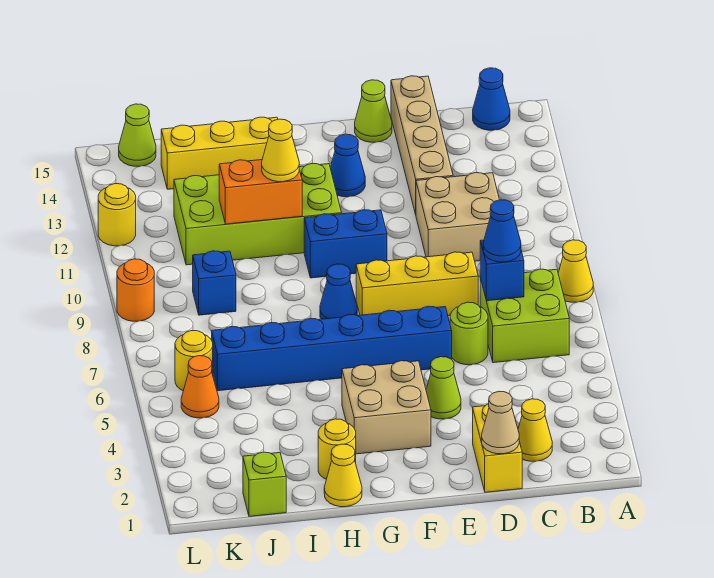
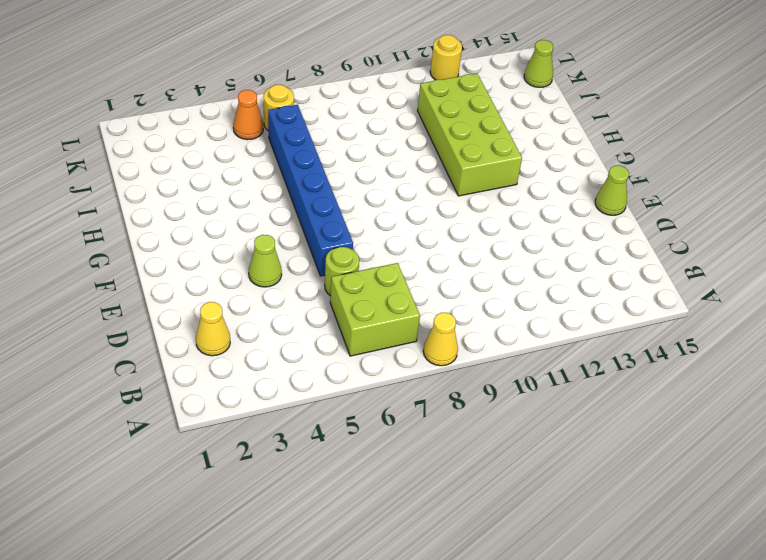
none -> blue cone B15 level 1
none -> tan brick C10:D11 level 1
none -> yellow brick D1:D2 level 1
none -> yellow brick D8:F8 level 1

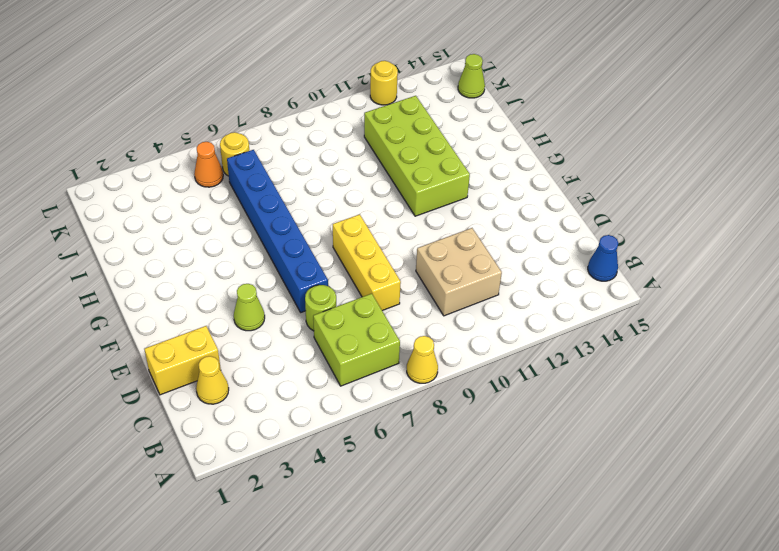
none -> tan brick D12:D15 level 1
none -> lime cone E15 level 1
none -> tan brick F3:G4 level 1
none -> blue brick F10:G10 level 1

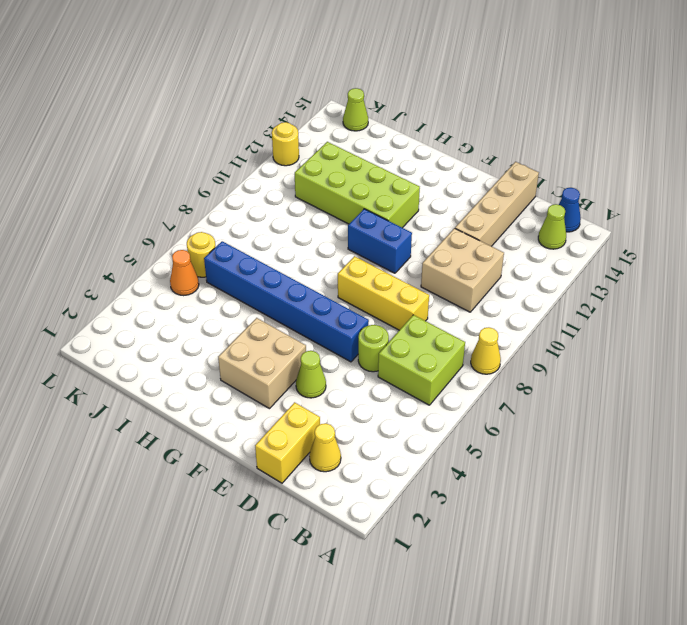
lime cone B14 level 1 -> lime cone E15 level 1
none -> blue cone F13 level 1
none -> blue cone G8 level 1
none -> yellow cone H1 level 1
none -> yellow round brick H2 level 1

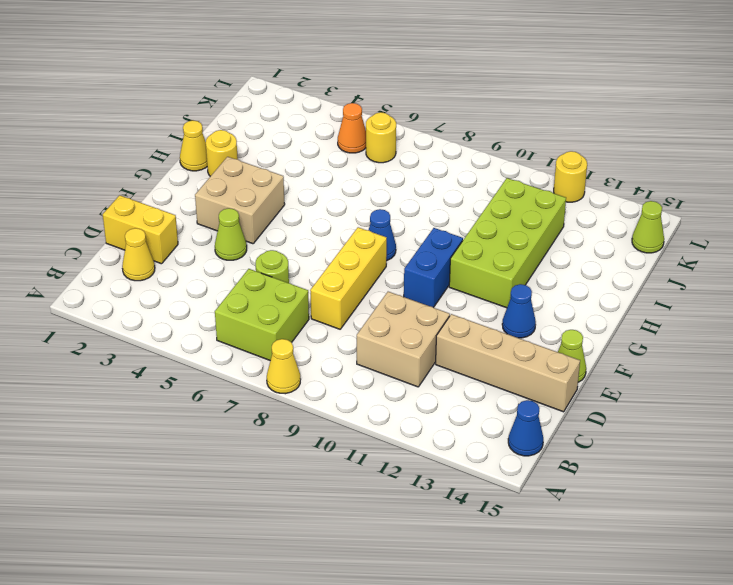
none -> blue brick E6:J6 level 1
none -> yellow brick H14:J14 level 1
none -> lime brick J1 level 1
none -> blue brick J9 level 1

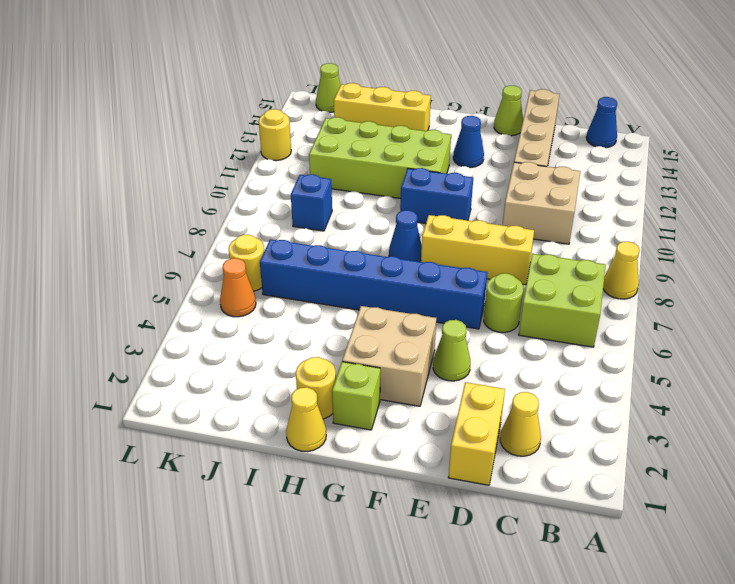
lime brick G2 level 1 -> lime brick J1 level 1
none -> orange round brick L9 level 1
none -> blue brick C7 level 2
none -> tan cone D1 level 2
none -> orange brick H11:I11 level 2

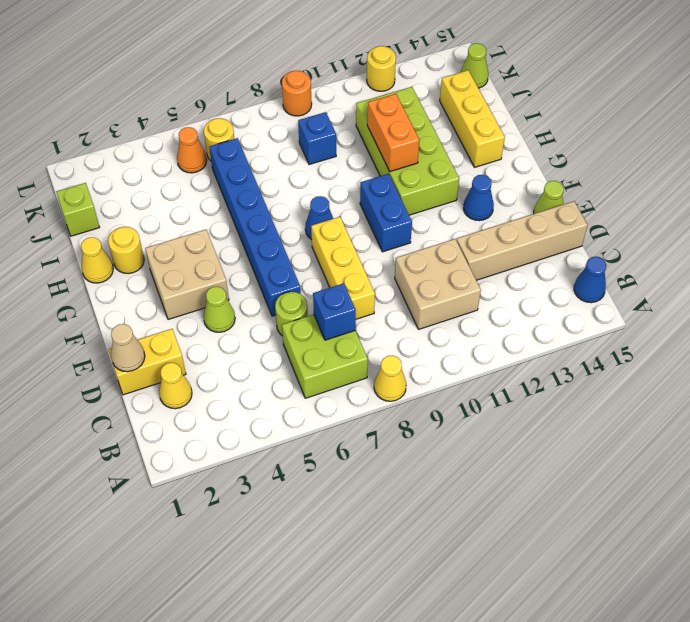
none -> blue cone C7 level 3
none -> yellow cone H11 level 3

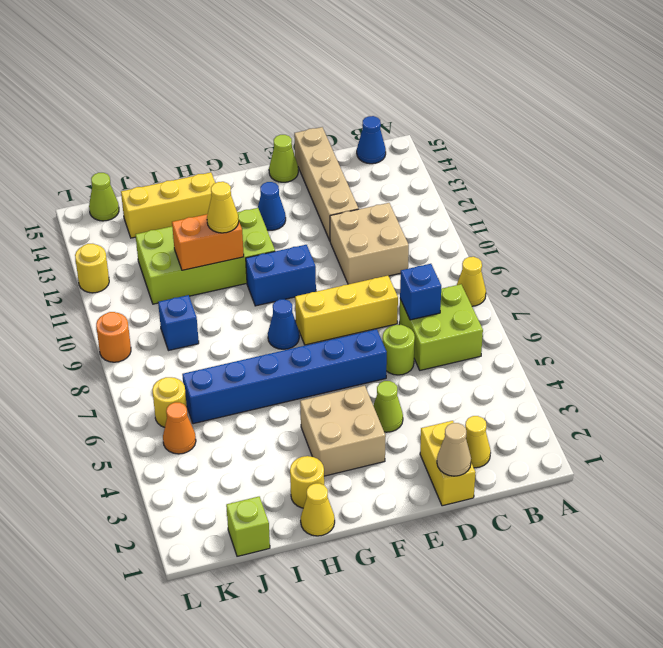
none -> blue cone C7 level 3

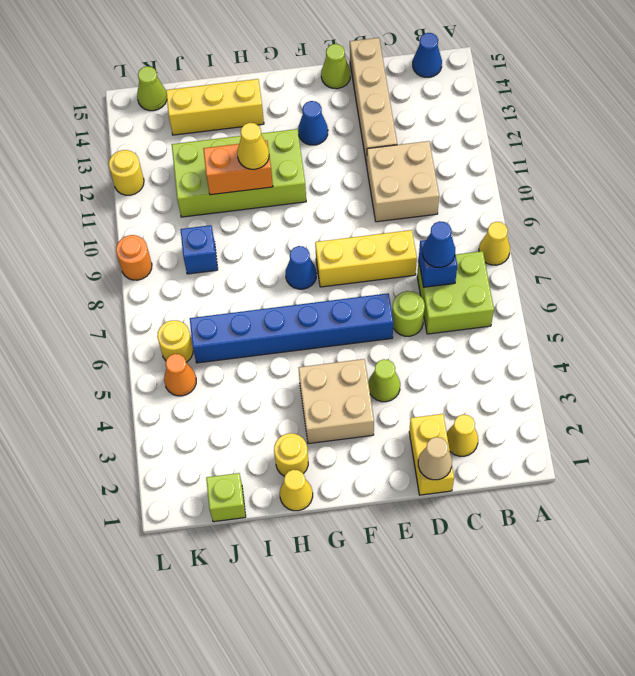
none -> blue brick F10:G10 level 1

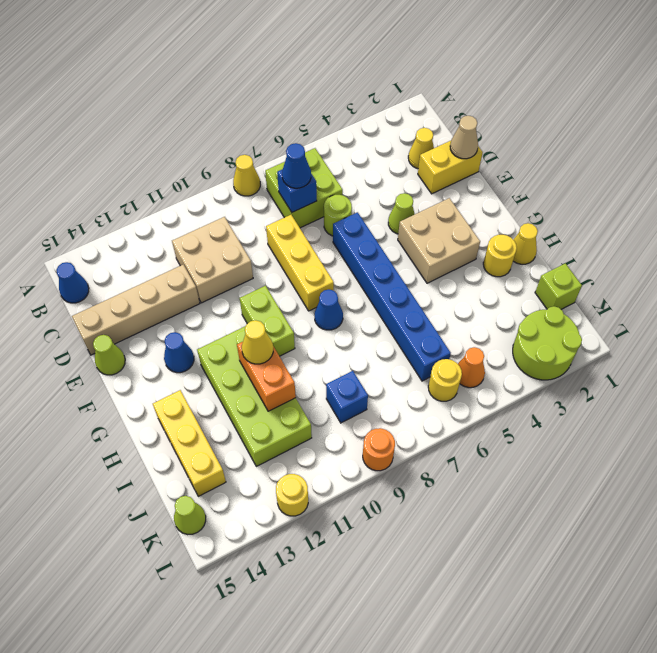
lime brick F10:G10 level 1 -> blue brick F10:G10 level 1
lime round brick K2:L3 level 1 -> none

